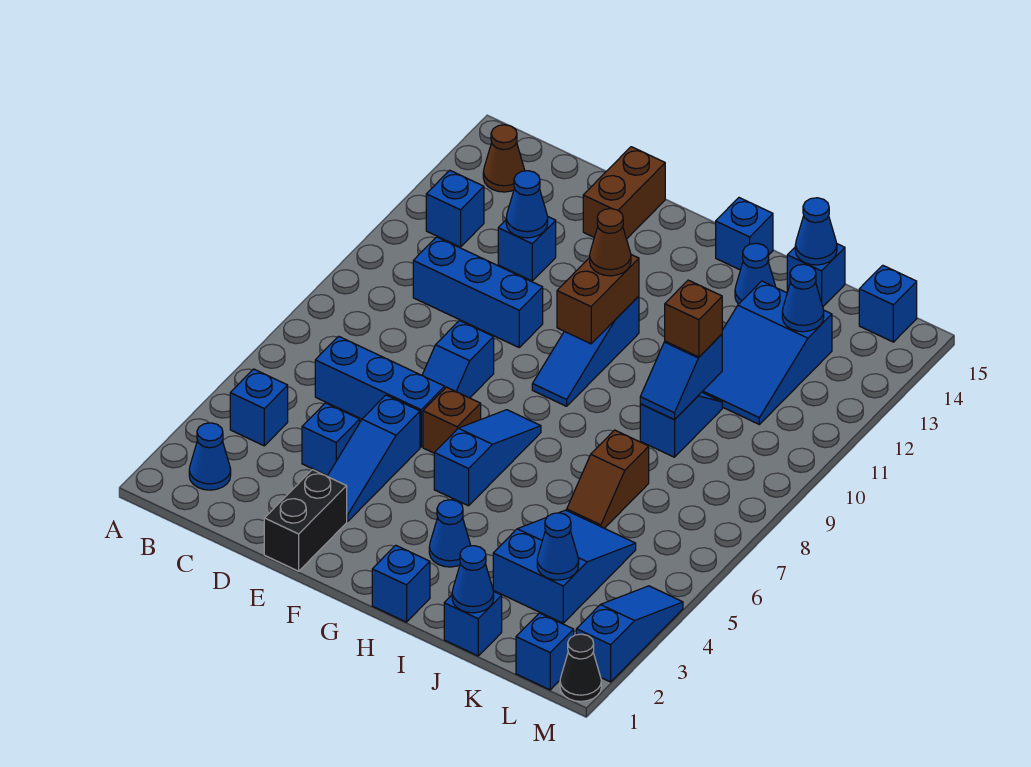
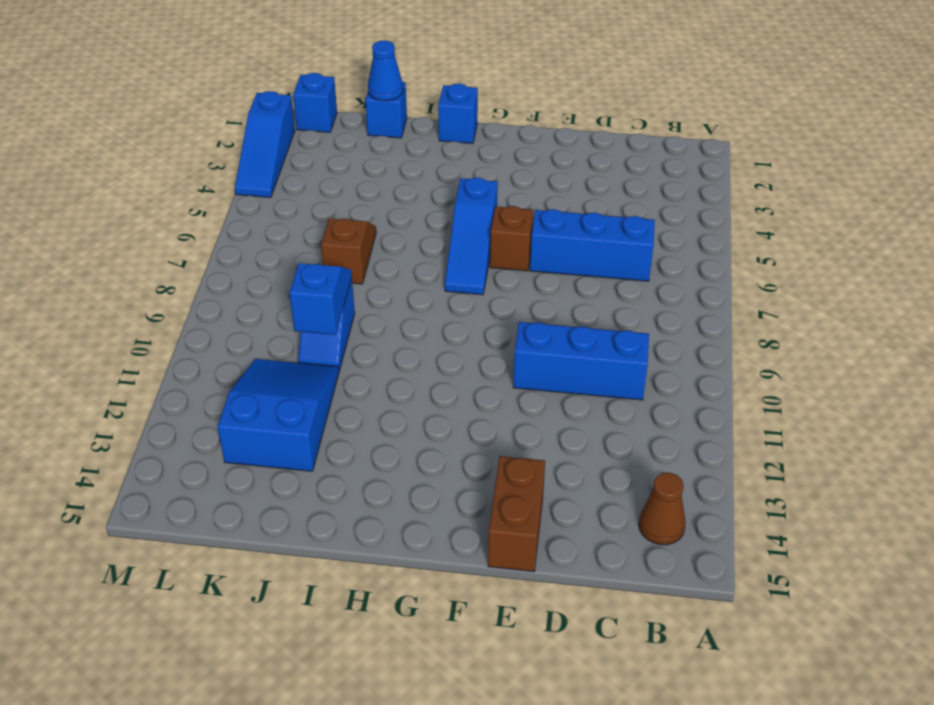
none -> blue cone B2 level 1
none -> blue brick B4 level 1
none -> blue brick B12 level 1
none -> blue brick D4 level 1

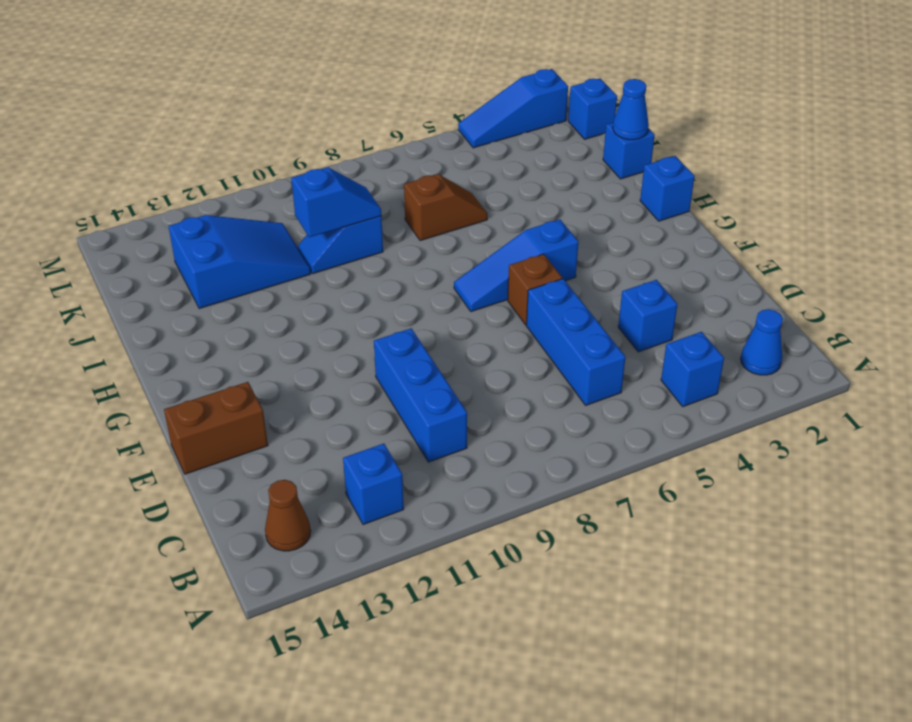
none -> blue brick D12 level 1
none -> black brick E1:E2 level 1
none -> blue slope E3:E5 level 1 top 5
none -> blue slope E7:E8 level 1 top 8

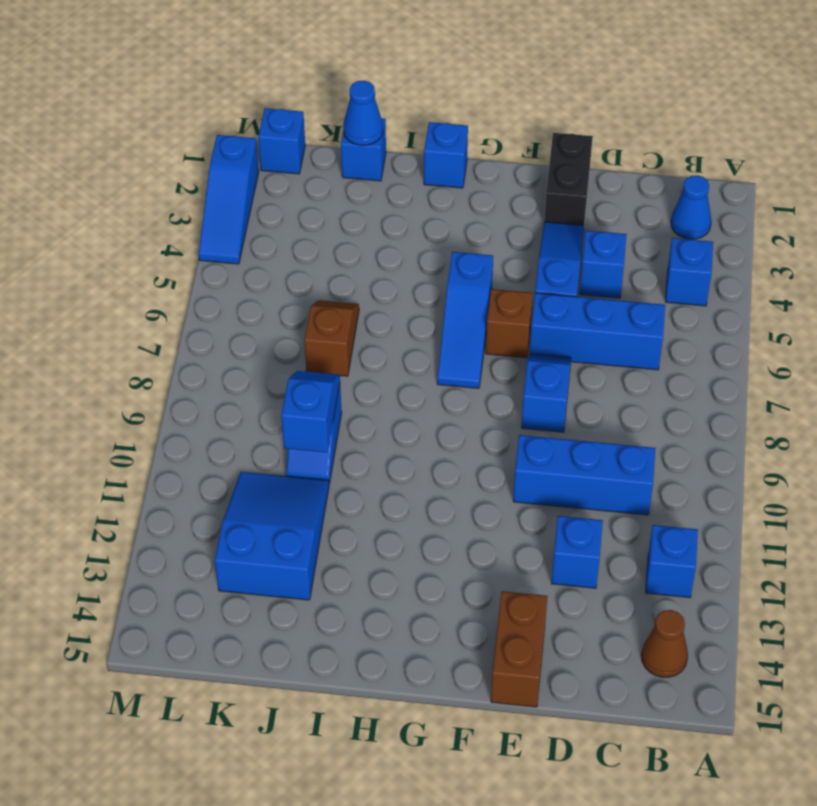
none -> blue slope G9:G11 level 1 top 11
none -> blue cone H3 level 1
none -> blue brick H15 level 1
none -> blue cone I14 level 1

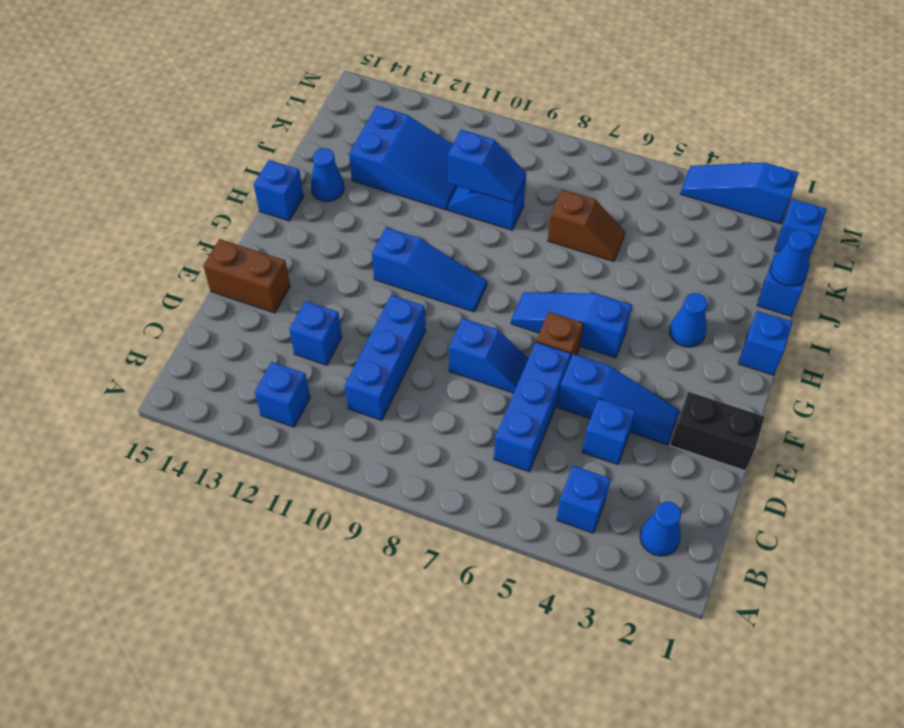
none -> brown cone B14 level 1
none -> blue slope J3:K5 level 1 top 3
none -> blue brick J15 level 1
none -> blue brick L15 level 1

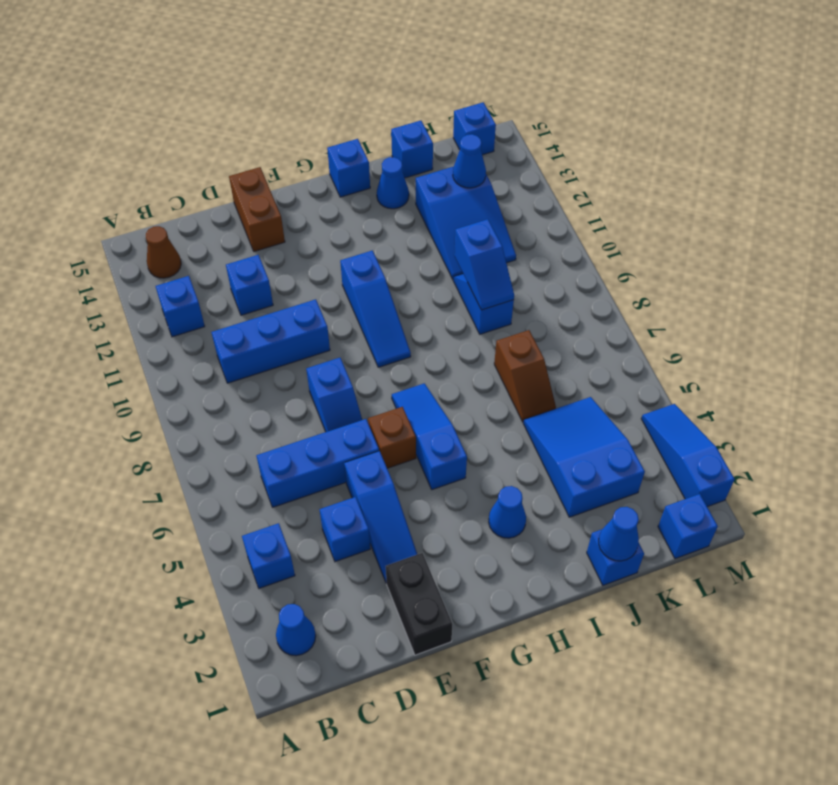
none -> blue brick H1 level 1
none -> black cone M1 level 1
none -> blue cone D12 level 2
none -> brown brick G10:G11 level 2

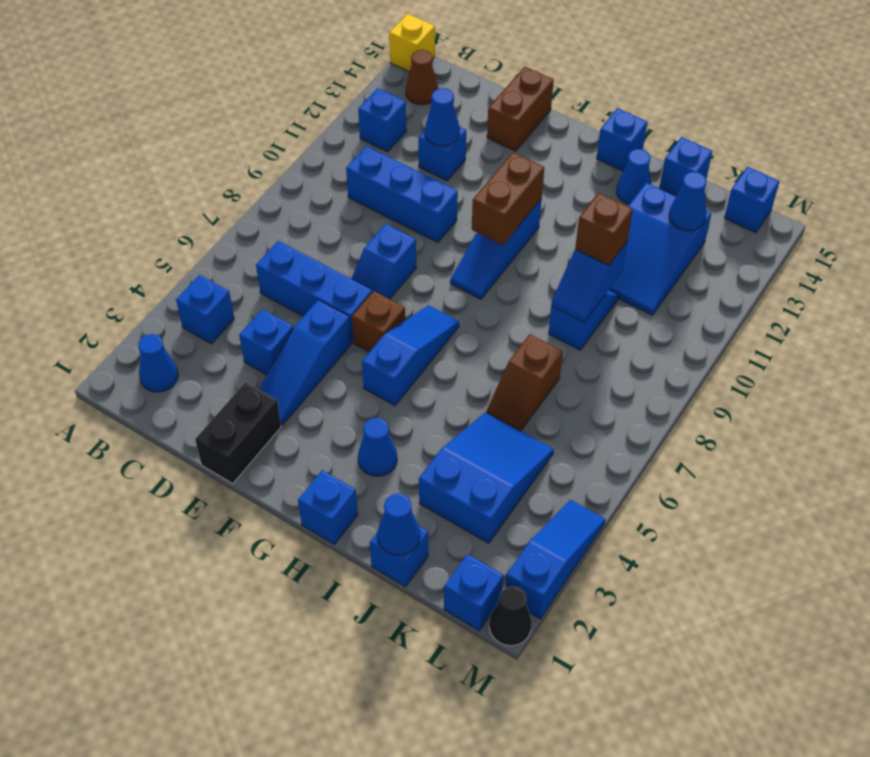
yellow brick A15 level 1 -> none
none -> blue cone J15 level 2
none -> blue cone K3 level 2
none -> brown cone G11 level 3

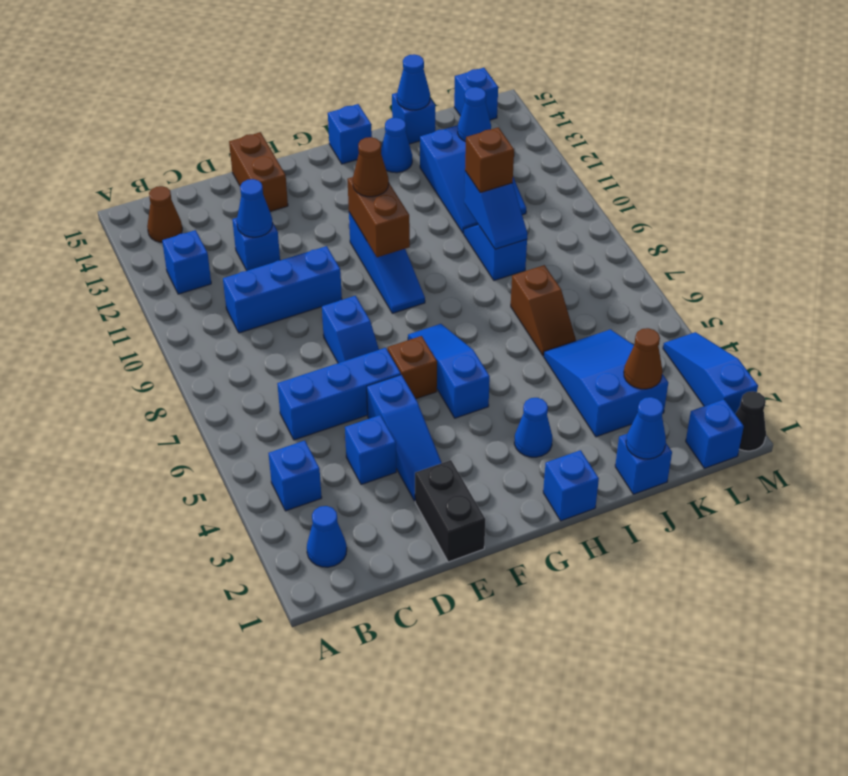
brown cone K3 level 2 -> blue cone K3 level 2

